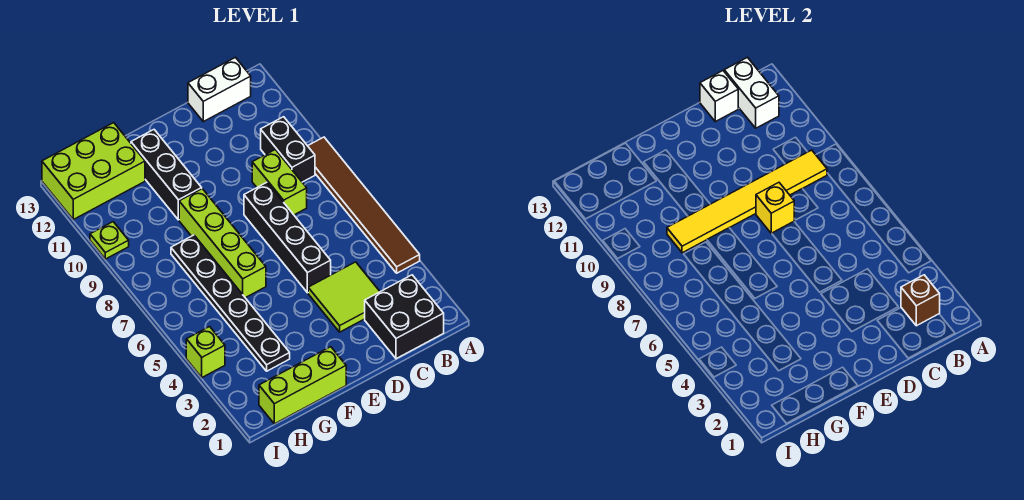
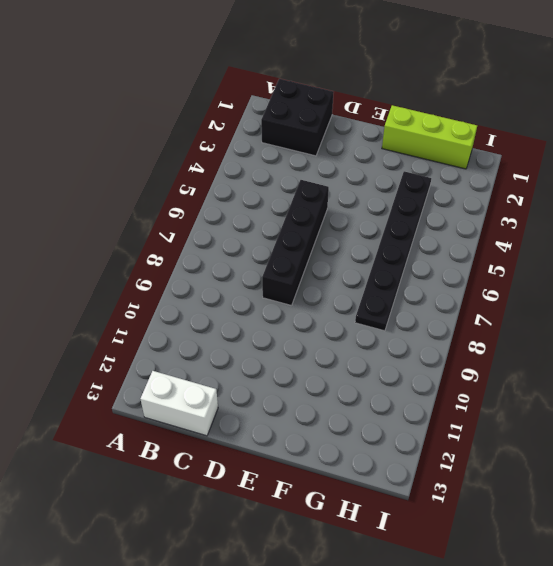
none -> brown tile A4:A9 level 1
none -> black brick B9:B10 level 1
none -> lime tile C3:D4 level 1

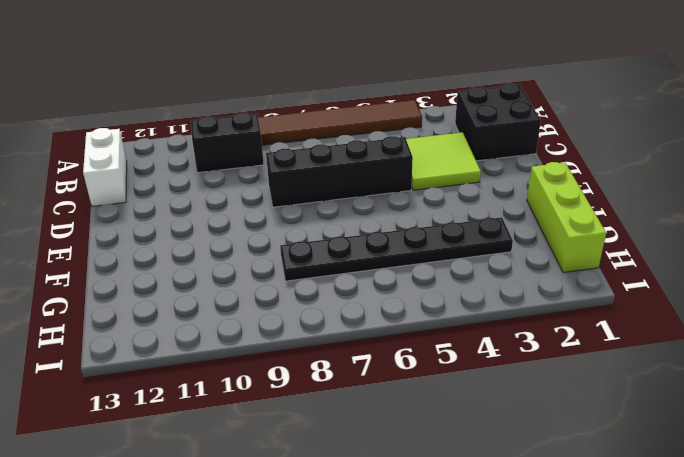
none -> lime brick C8:C9 level 1
none -> lime brick F6:F9 level 1
none -> black brick F10:F12 level 1

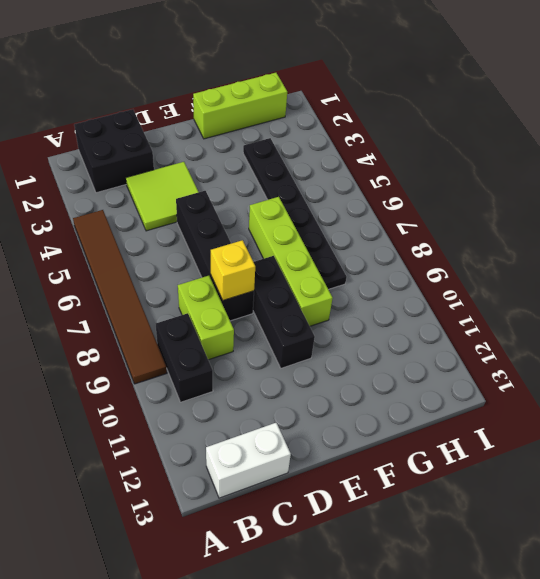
black brick E8:E10 level 1 -> black brick F10:F12 level 1
none -> lime brick G12:I13 level 1
none -> lime brick I4 level 1
none -> lime plate I10 level 1

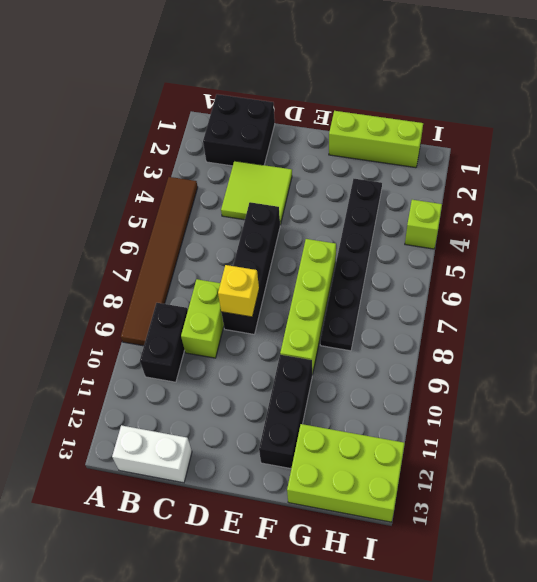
none -> lime plate I10 level 1
none -> brown brick B2 level 2
none -> yellow tile B9:G9 level 2

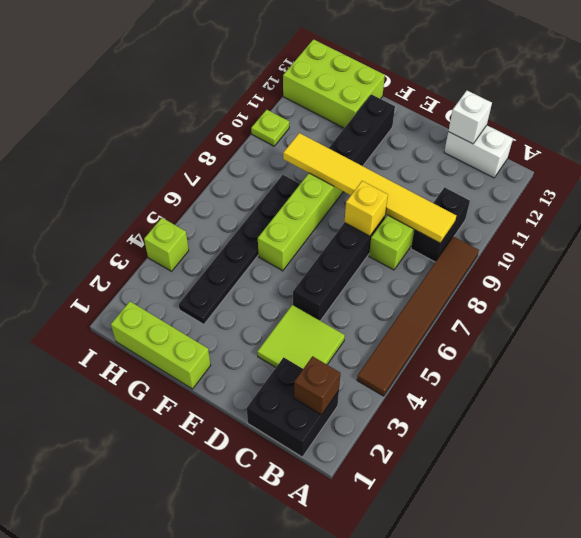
none -> white brick B12:B13 level 2

